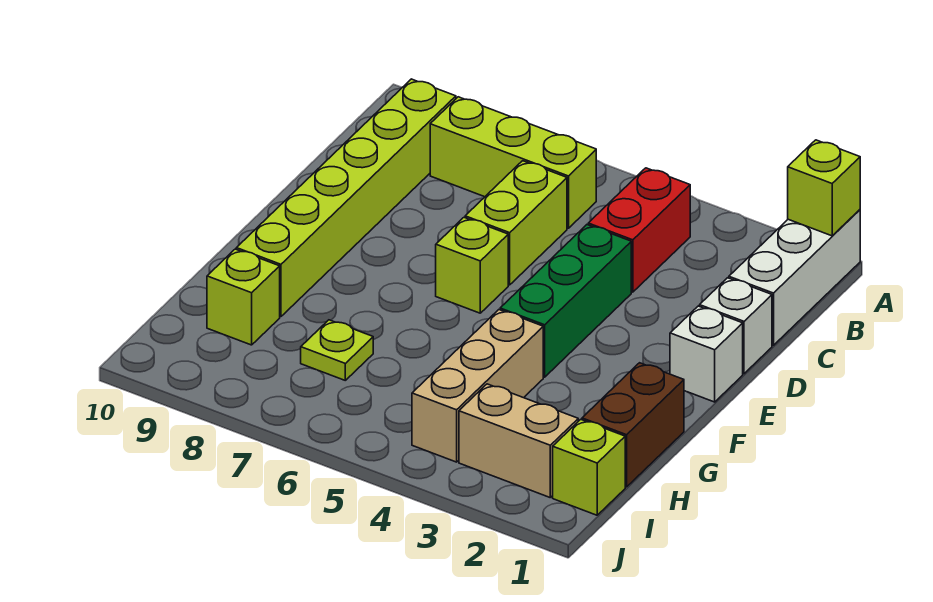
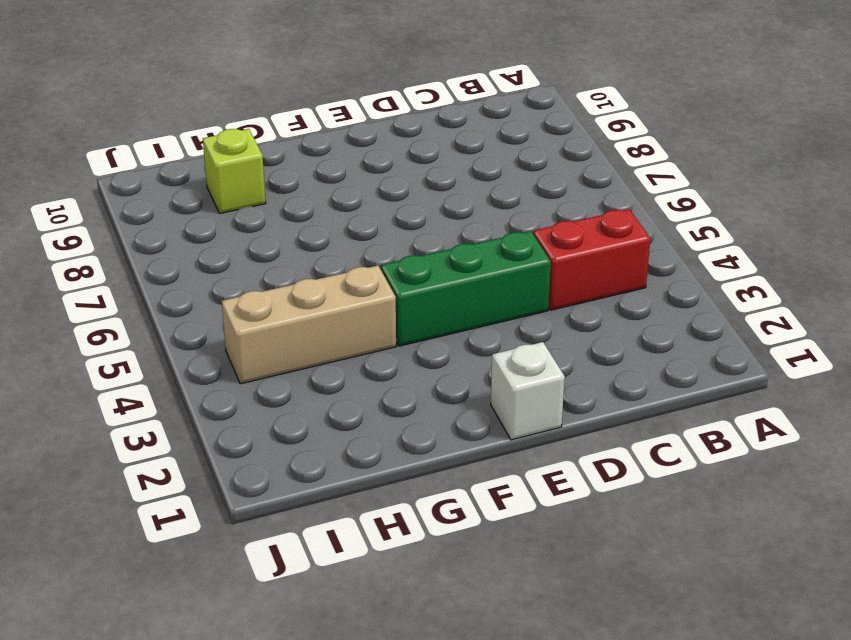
none -> white brick A1:C1 level 1
none -> lime brick B6:B8 level 1
none -> lime brick B9:G9 level 1

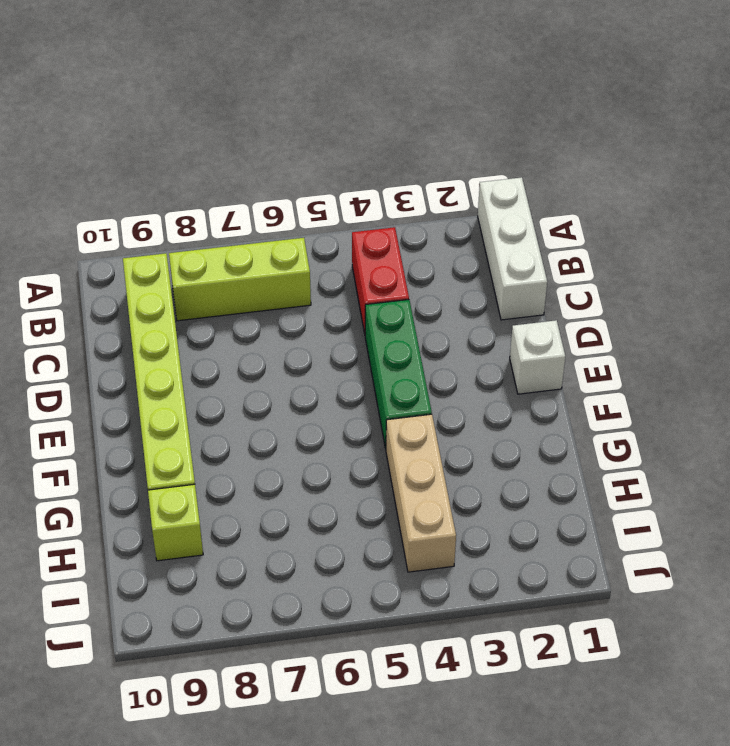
none -> lime brick C6:D6 level 1
none -> white brick D1 level 1
none -> lime brick E6 level 1

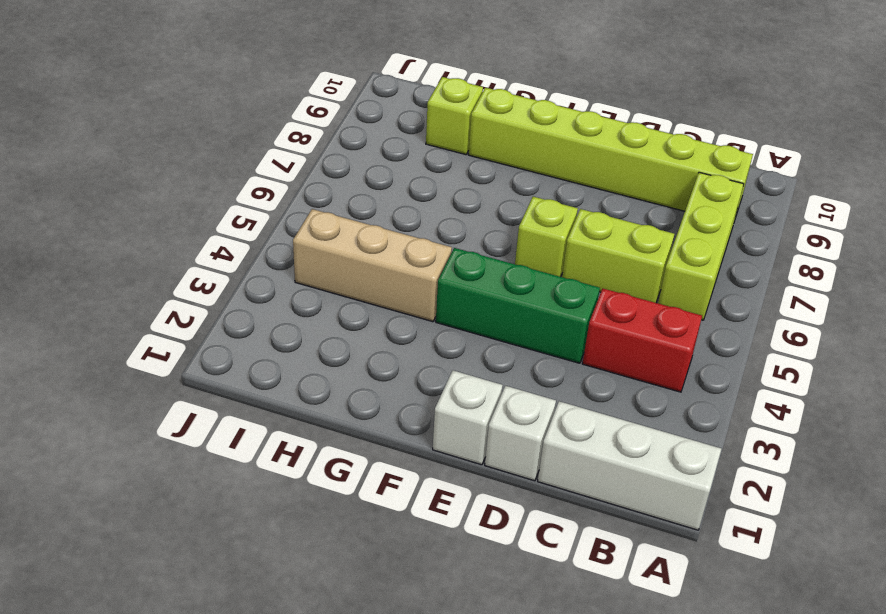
none -> brown brick G1:H1 level 1
none -> lime plate H7 level 1
none -> lime brick I1 level 1

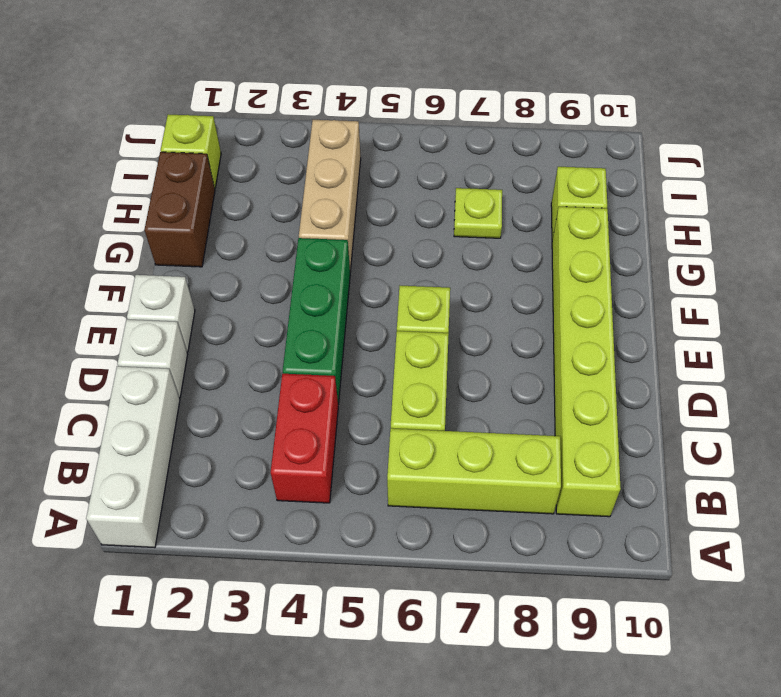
none -> tan brick I2:I3 level 1
none -> lime brick A1 level 2

